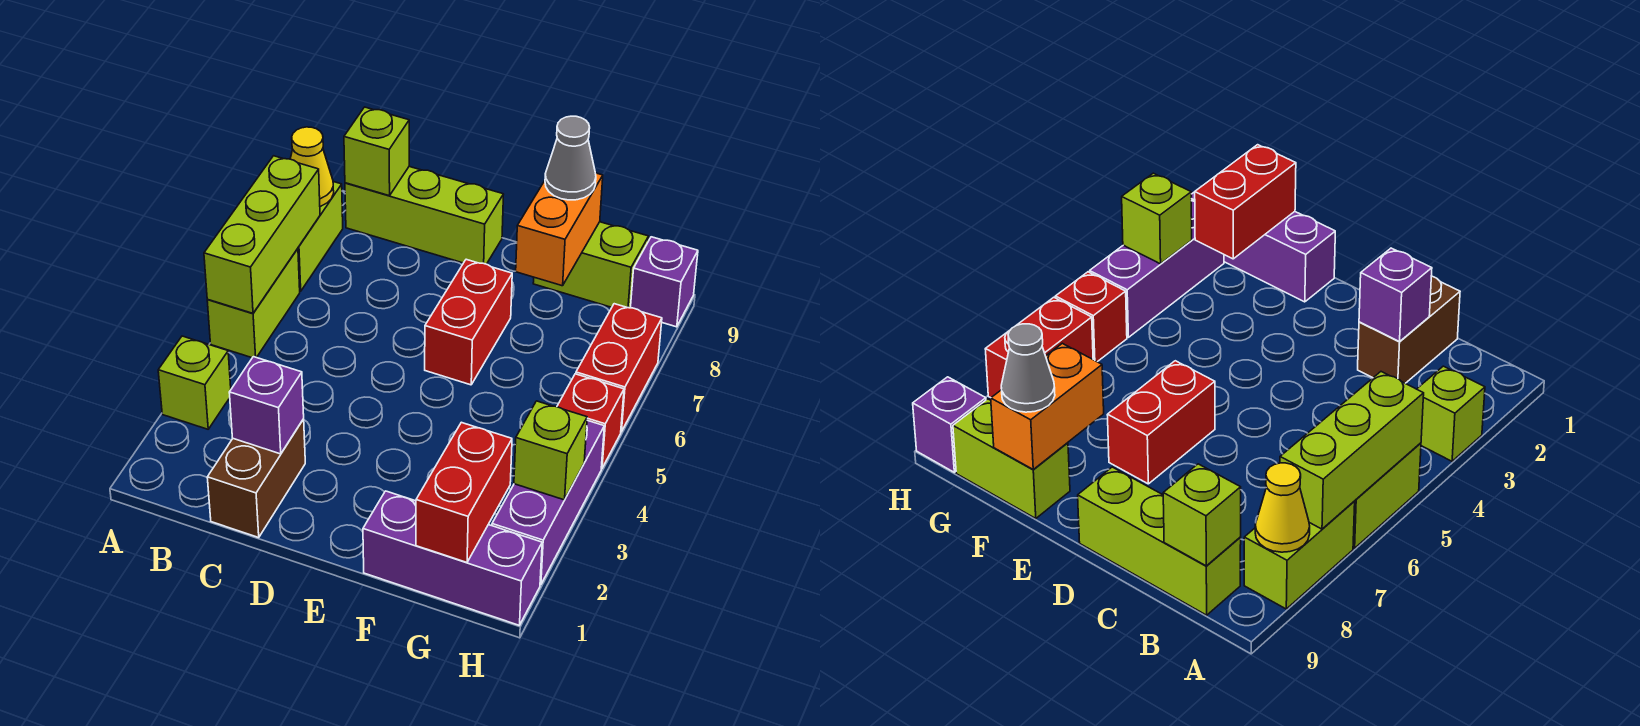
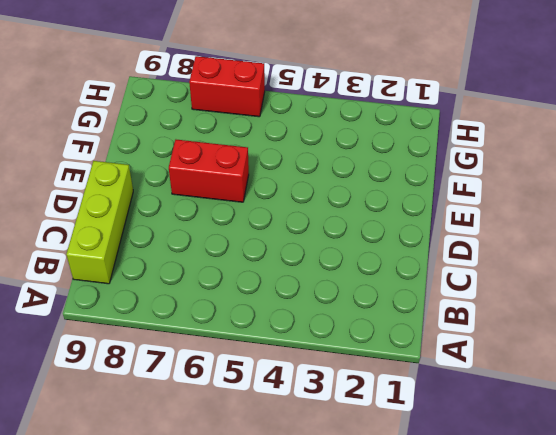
none -> lime brick A3 level 1
none -> lime brick A5:A6 level 1
none -> lime brick A7:A8 level 1

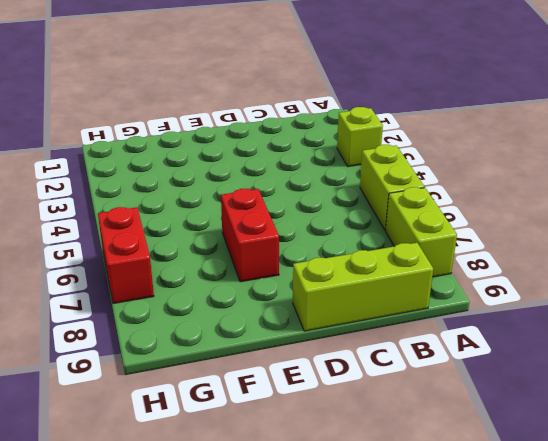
none -> brown brick C1:C2 level 1
none -> purple brick F1:H1 level 1
none -> lime brick F9:G9 level 1

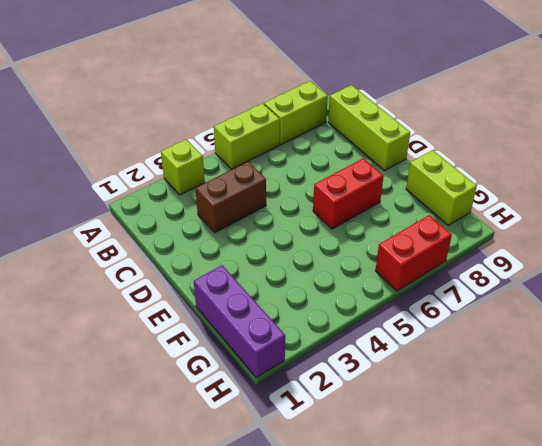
brown brick C3:C4 level 1 -> brown brick C1:C2 level 1
none -> purple brick H2:H4 level 1
none -> red brick H5 level 1
none -> purple brick H9 level 1

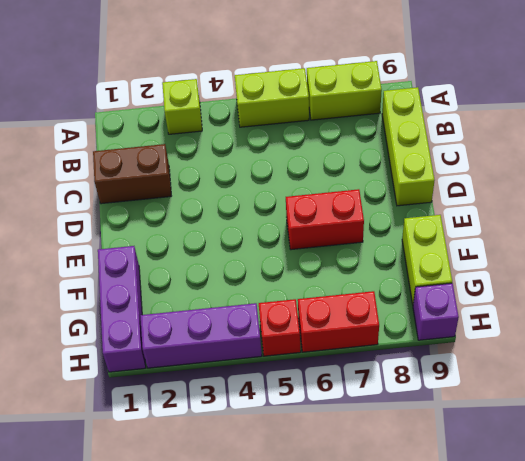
none -> lime brick A5:A7 level 2
none -> yellow cone A8 level 2
none -> lime brick B9 level 2

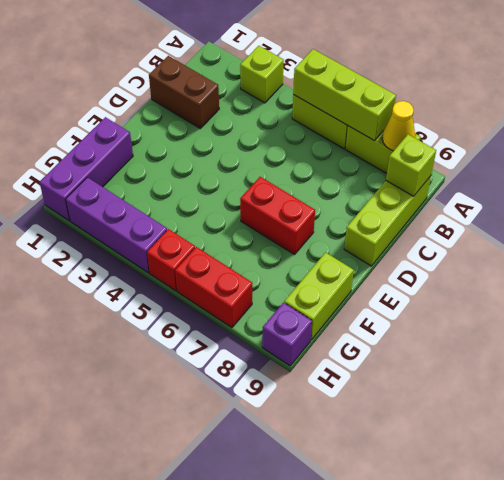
none -> purple brick C2 level 2
none -> orange brick F8:F9 level 2
none -> red brick G1:G2 level 2

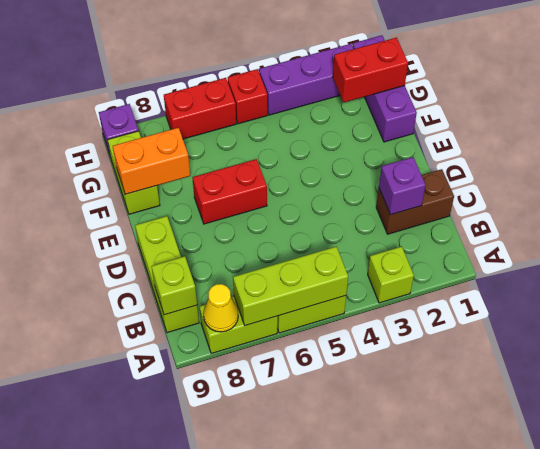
none -> lime brick H3 level 2
none -> grey cone F9 level 3

